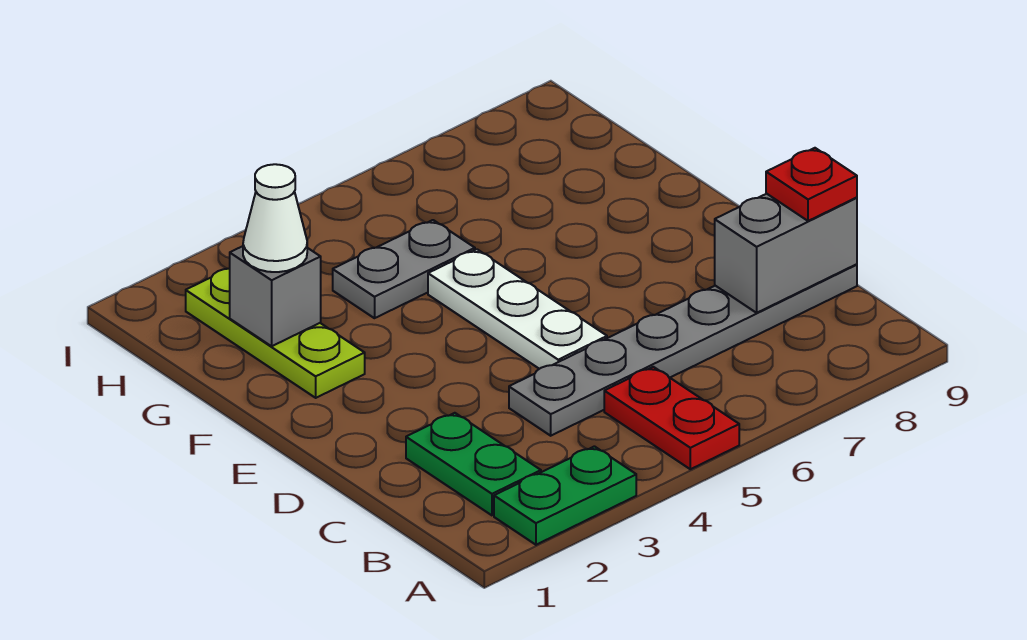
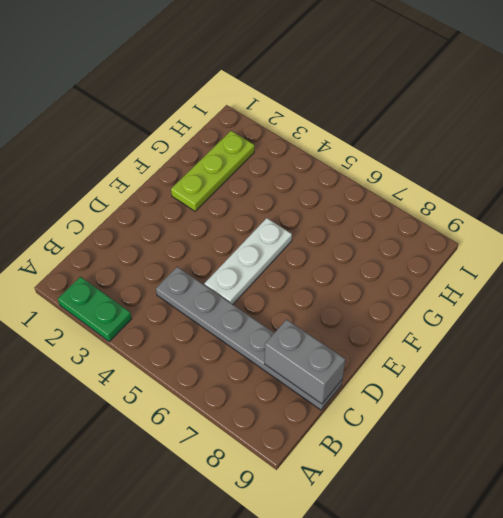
none -> red plate A5:B5 level 1
none -> green plate B2:C2 level 1

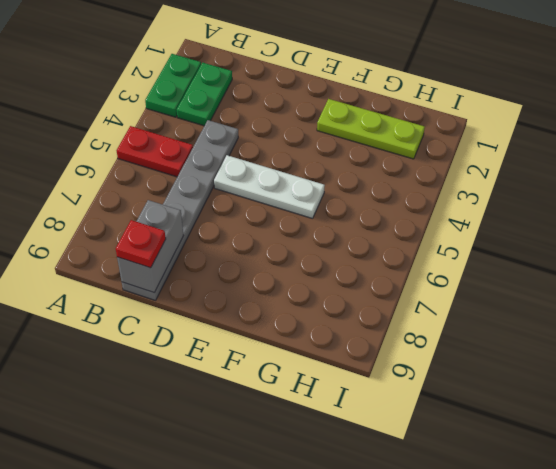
green plate B2:B3 level 1 -> green plate B2:C2 level 1
none -> grey plate G4:G5 level 1
none -> grey brick G2 level 2

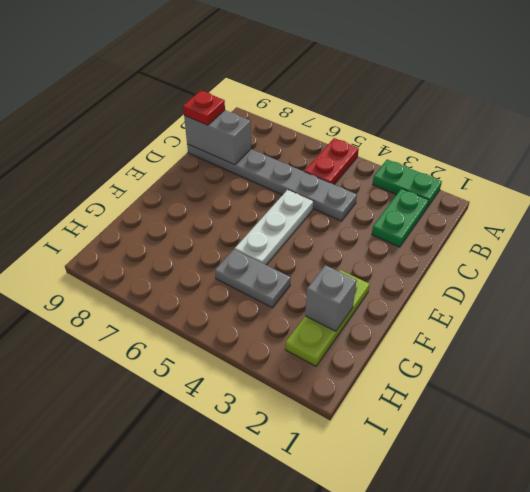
none -> white cone G2 level 3

